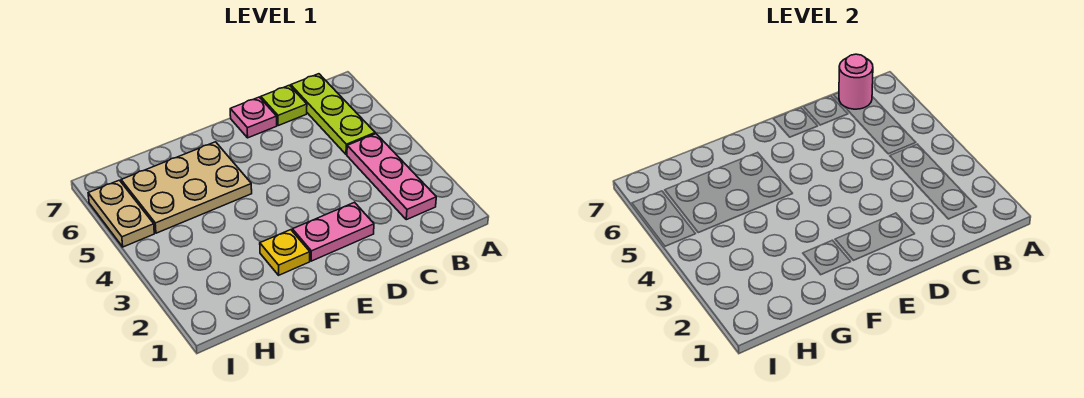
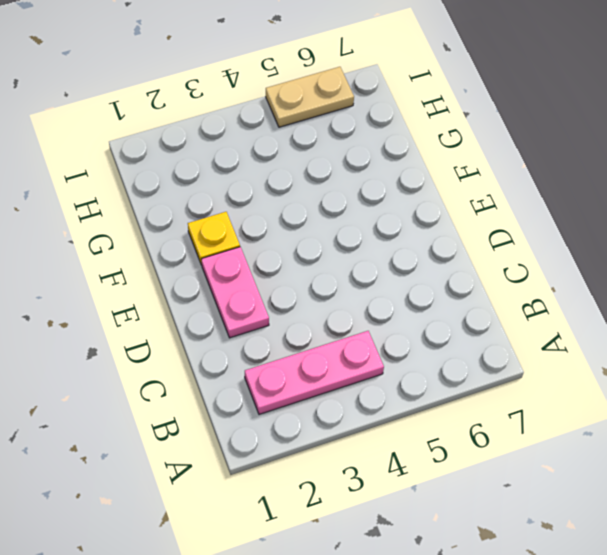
none -> lime plate B5:B7 level 1
none -> lime plate C7 level 1

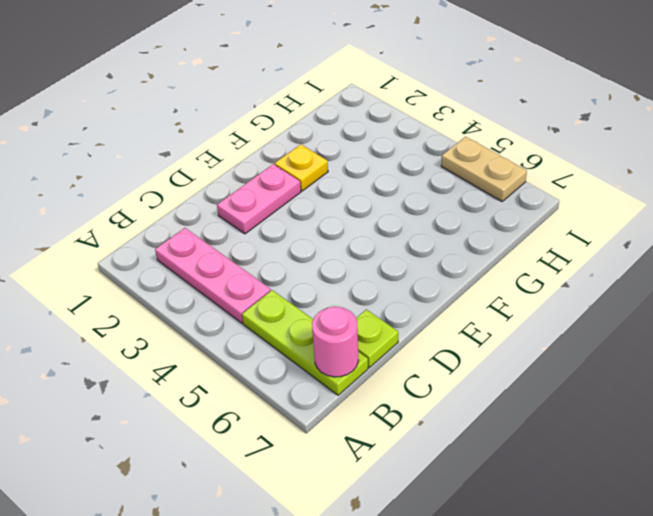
none -> pink plate D7 level 1
none -> tan plate F5:H6 level 1

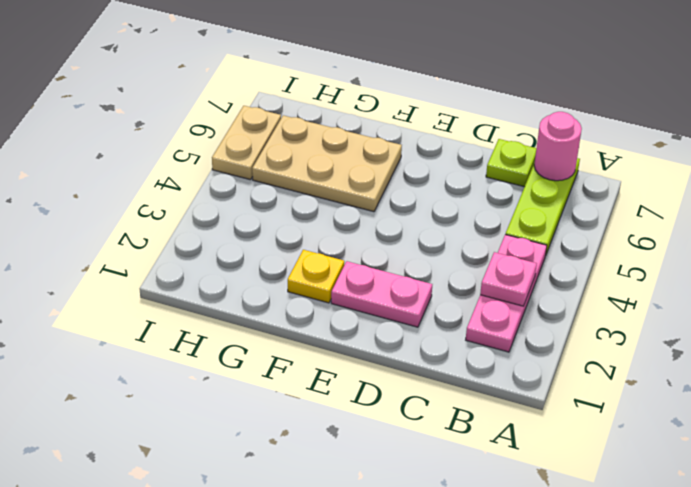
pink plate B3 level 2 -> pink plate D7 level 1

